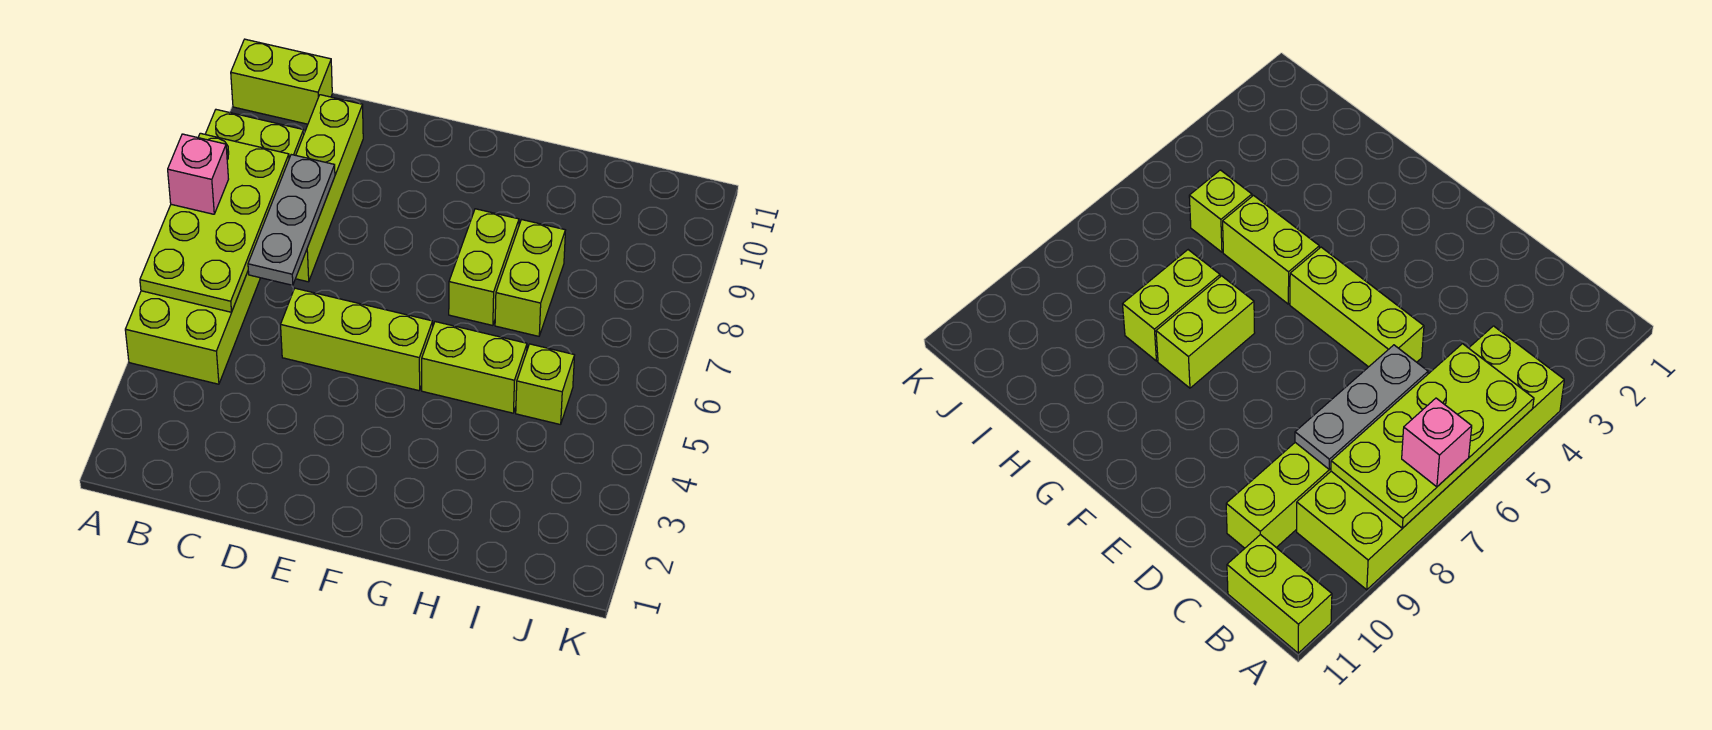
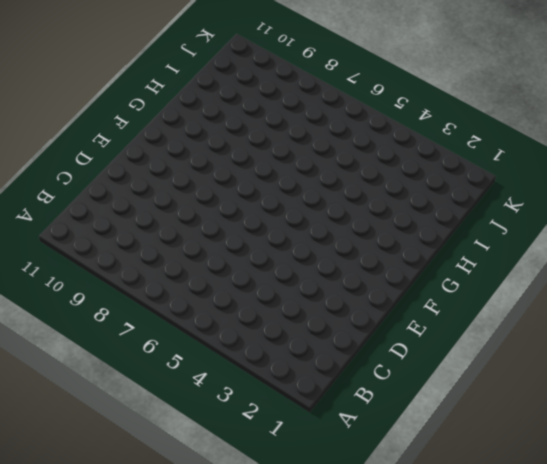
none -> lime brick A4:B9 level 1
none -> lime brick A11:B11 level 1

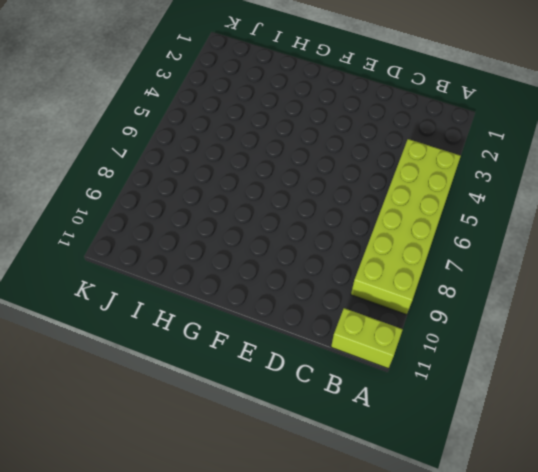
none -> lime brick C7:C10 level 1
none -> lime brick D5:F5 level 1

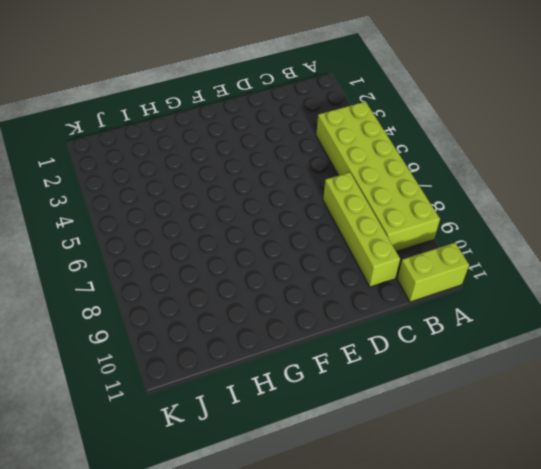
none -> lime brick D5:F5 level 1
none -> lime brick G5:H5 level 1

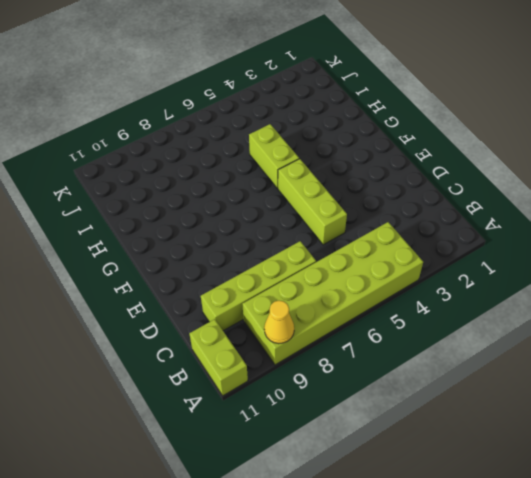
yellow cone A9 level 2 -> none
none -> lime brick G7:G8 level 1
none -> lime brick H7:H8 level 1

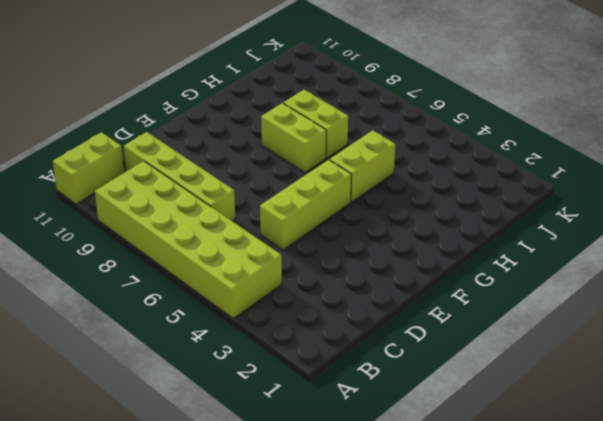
none -> lime brick I5 level 1
none -> lime plate A5:B8 level 2

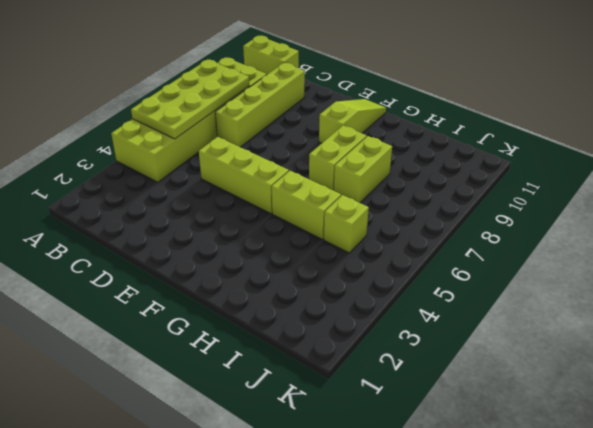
lime slope F9:F11 level 1 top 9 -> none
none -> grey plate C6:C8 level 2
none -> pink brick A7 level 3

